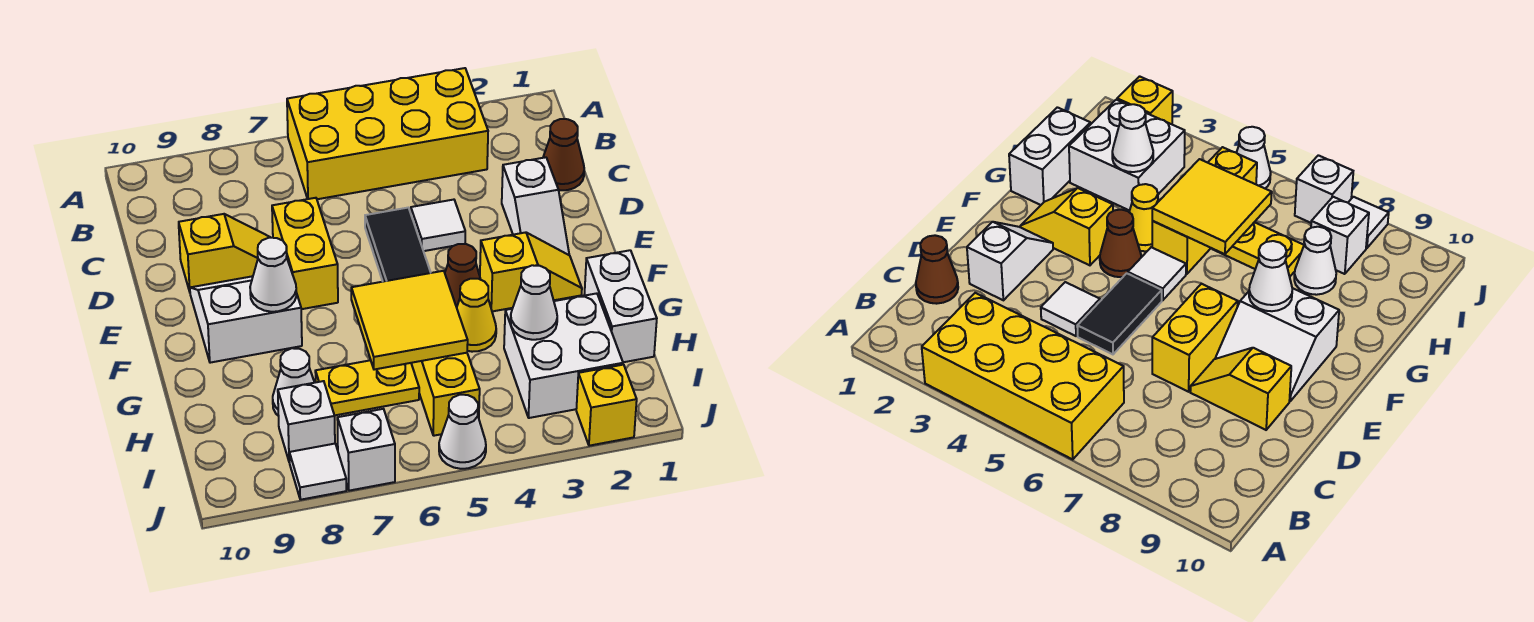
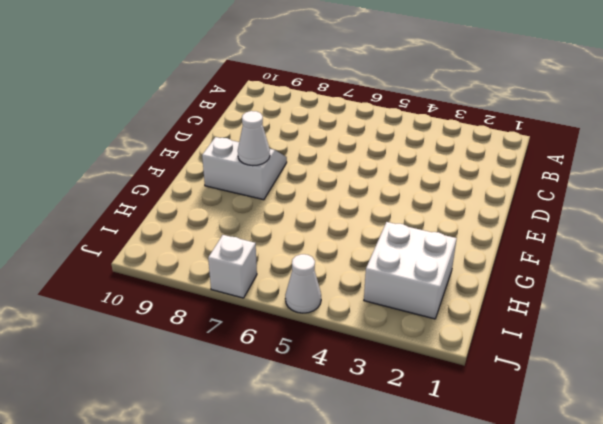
none -> yellow brick A3:B6 level 1
none -> brown cone C1 level 1
none -> white slope D2:E2 level 1 top D

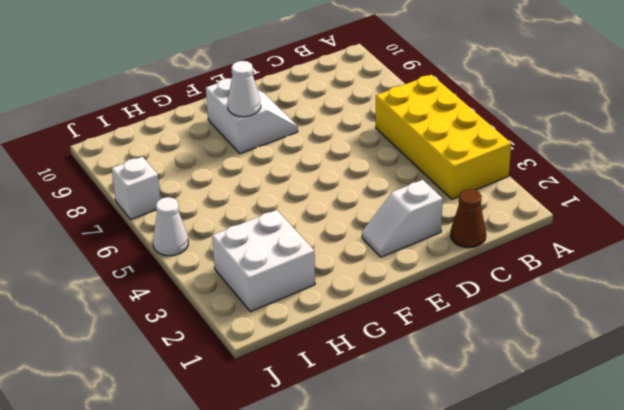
none -> white tile D4 level 1
none -> black tile D5:E5 level 1
none -> yellow brick D7:E7 level 1

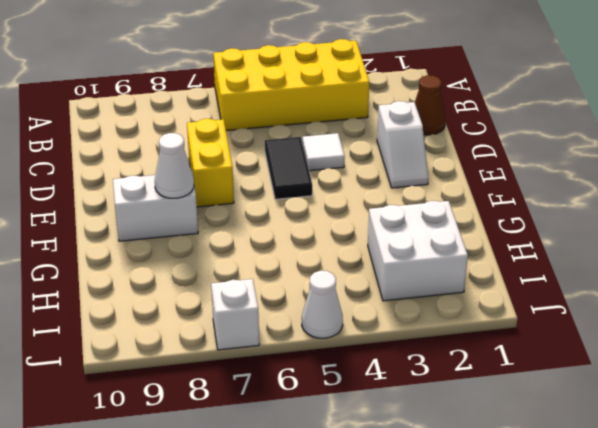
none -> yellow slope D8:D9 level 1 top 9
none -> yellow slope F2:F3 level 1 top 3
none -> brown cone F4 level 1

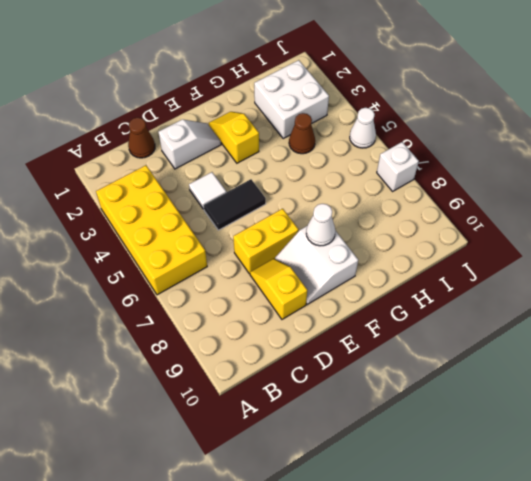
brown cone H4 level 1 -> brown cone F4 level 1
none -> white tile F5 level 1
none -> white brick G1:H1 level 1
none -> yellow cone G4 level 1

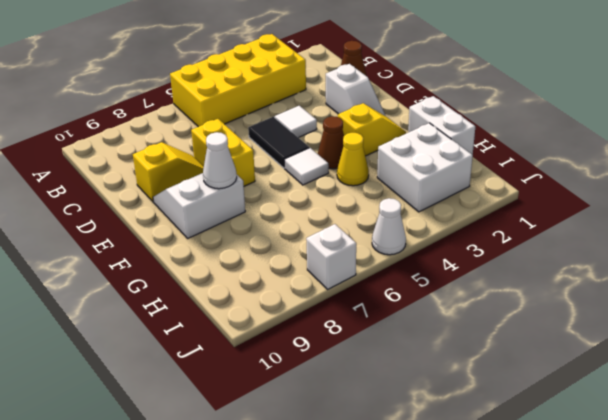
none -> yellow brick G5:I5 level 1
none -> yellow plate H6:H7 level 1
none -> white cone H8 level 1

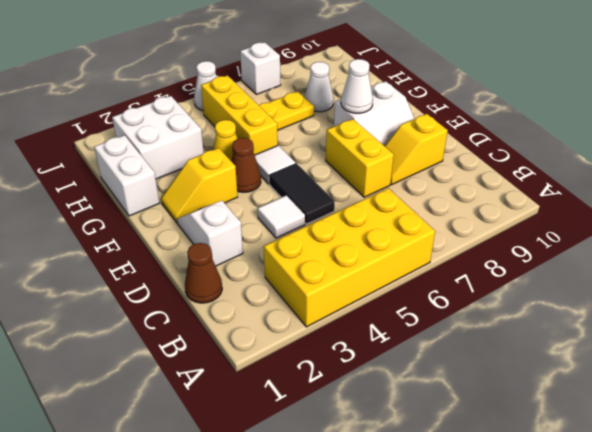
none -> white brick I8 level 1
none -> yellow brick J2 level 1
none -> white tile J8 level 1

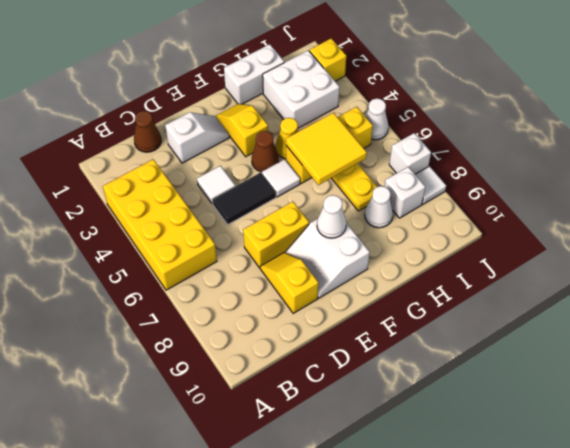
none -> white cone H3 level 2

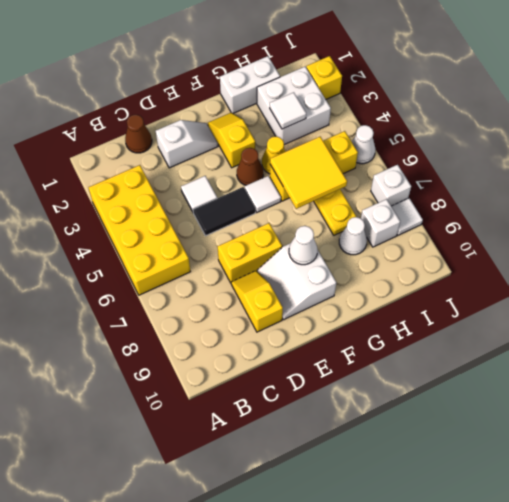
white tile H3 level 2 -> white cone H3 level 2

